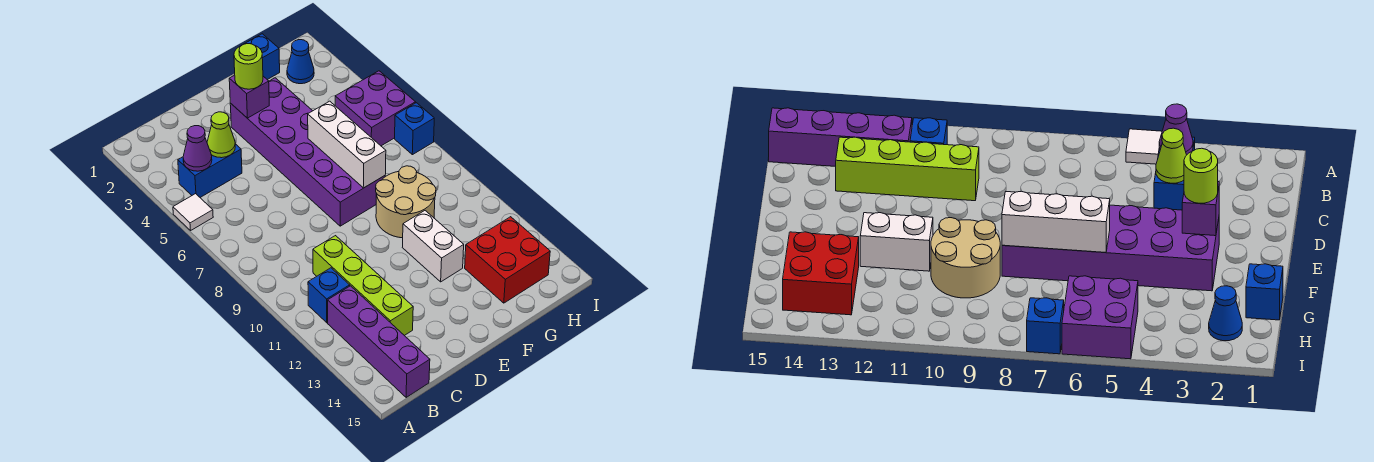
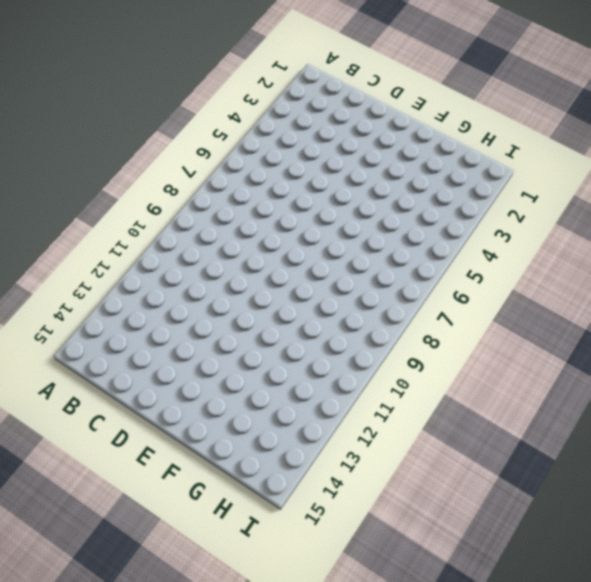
none -> white tile A5 level 1
none -> blue brick B4:C4 level 1
none -> blue brick B11 level 1

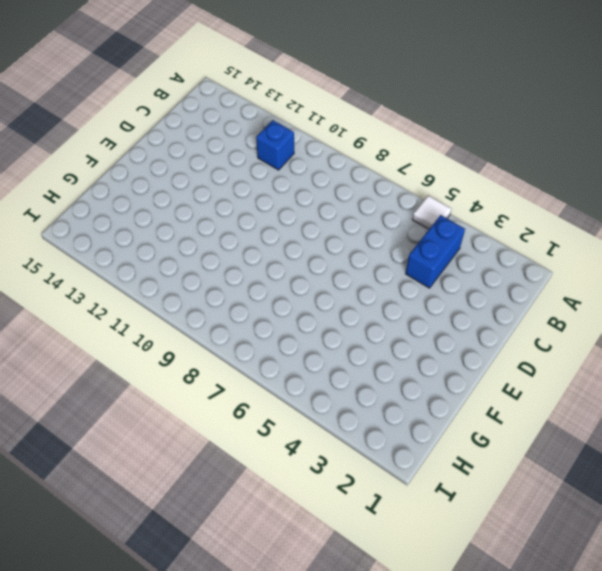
none -> purple brick B12:B15 level 1
none -> lime brick C10:C13 level 1
none -> purple brick E3:F8 level 1

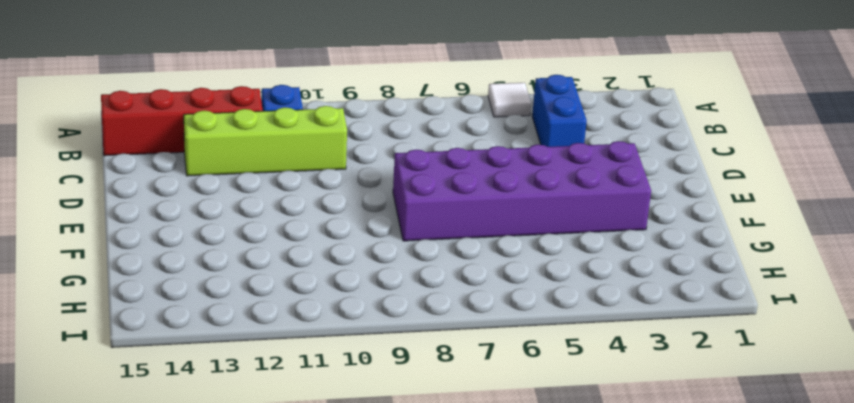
red brick B12:B15 level 1 -> purple brick B12:B15 level 1
none -> tan round brick F9:G10 level 1
none -> white brick F11:F12 level 1
none -> blue brick G1 level 1

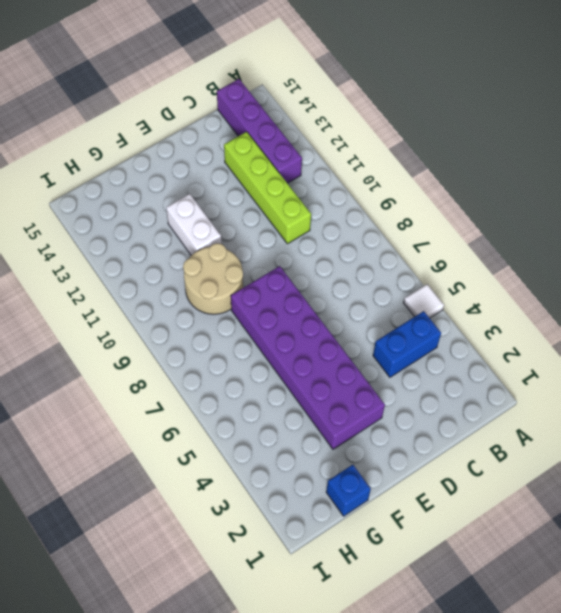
none -> blue brick B11 level 1
none -> red brick G13:H14 level 1
none -> blue cone H2 level 1

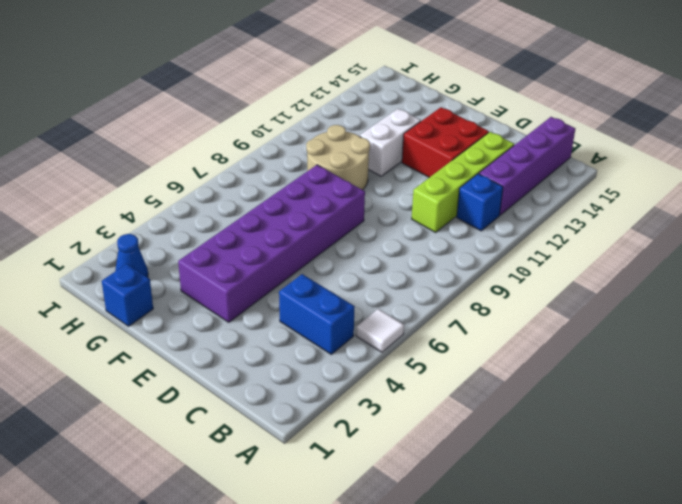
red brick D12:E13 level 1 -> red brick G13:H14 level 1
none -> purple brick H5:I6 level 1
none -> blue brick I7 level 1
none -> purple cone B4 level 2

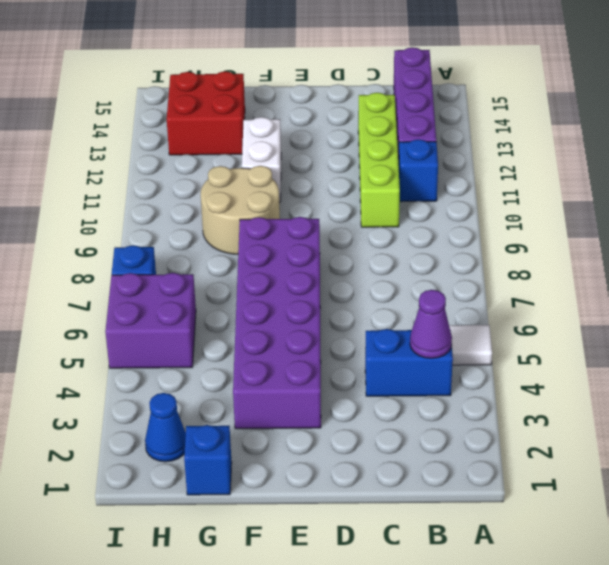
none -> lime cone C4 level 2
none -> purple brick E3 level 2
none -> white brick F6:F8 level 2

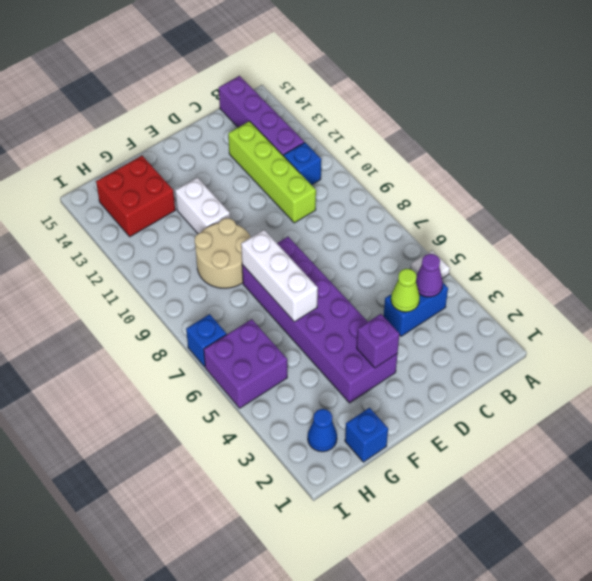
none -> lime round brick E3 level 3

